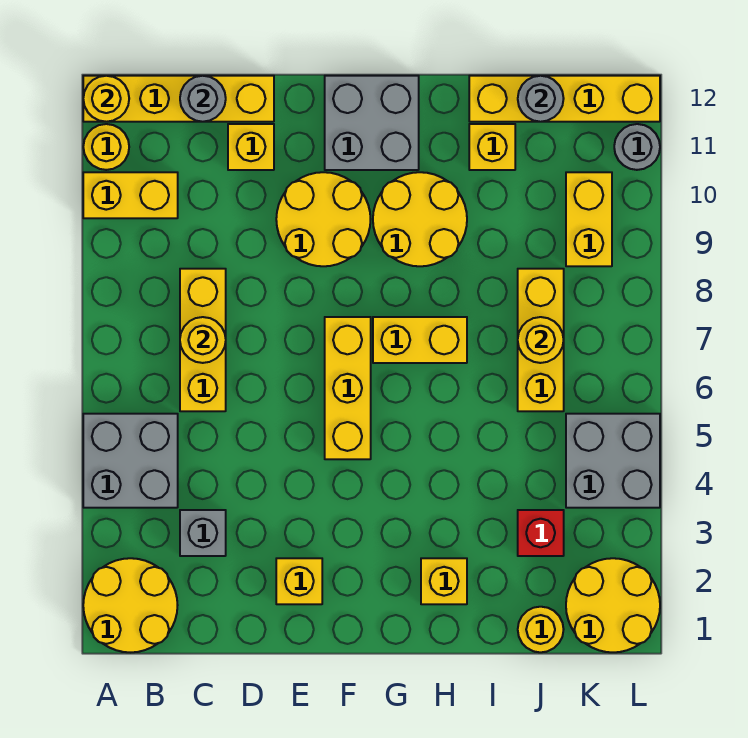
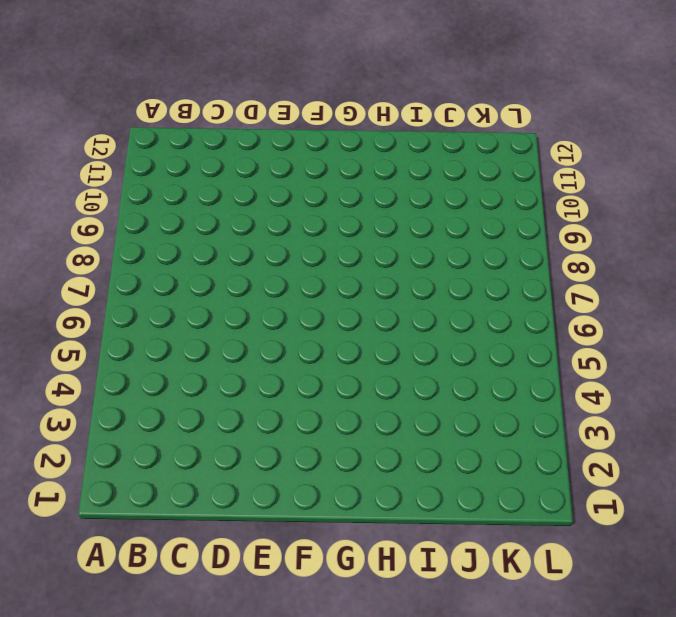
none -> yellow round brick A1:B2 level 1
none -> grey brick A4:B5 level 1
none -> yellow brick A10:B10 level 1

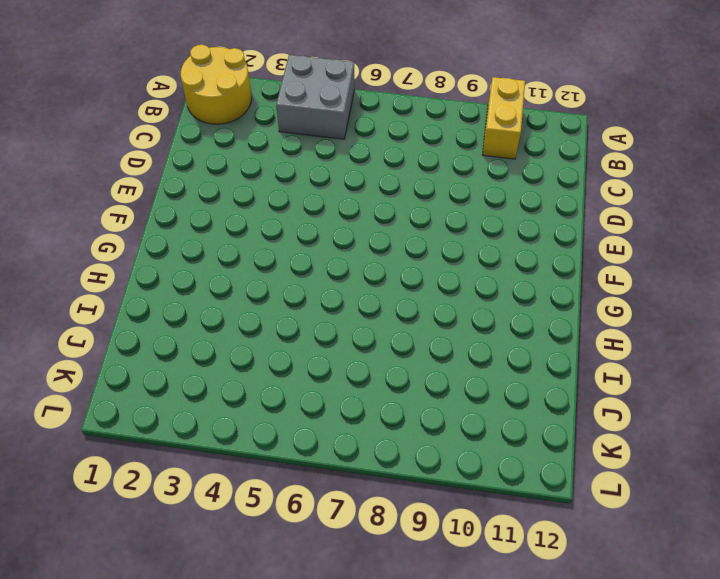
none -> yellow round brick A11 level 1
none -> yellow brick A12:D12 level 1
none -> grey brick C3 level 1

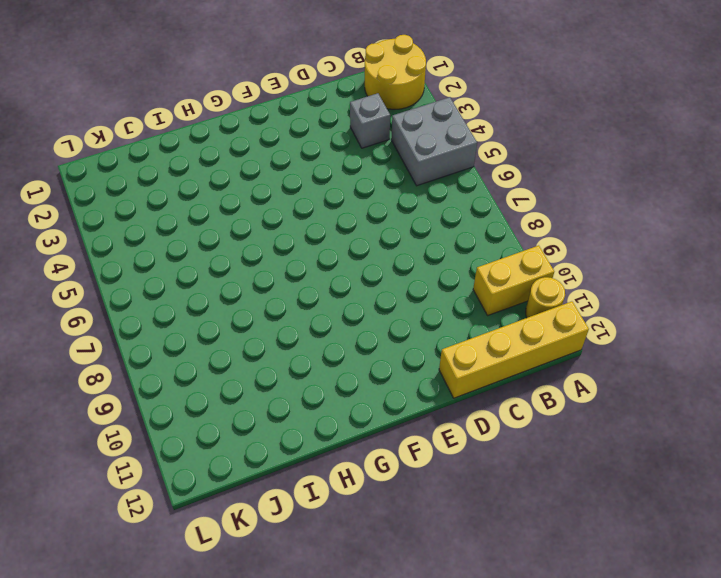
none -> yellow brick C6:C8 level 1
none -> yellow brick D11 level 1
none -> yellow brick E2 level 1

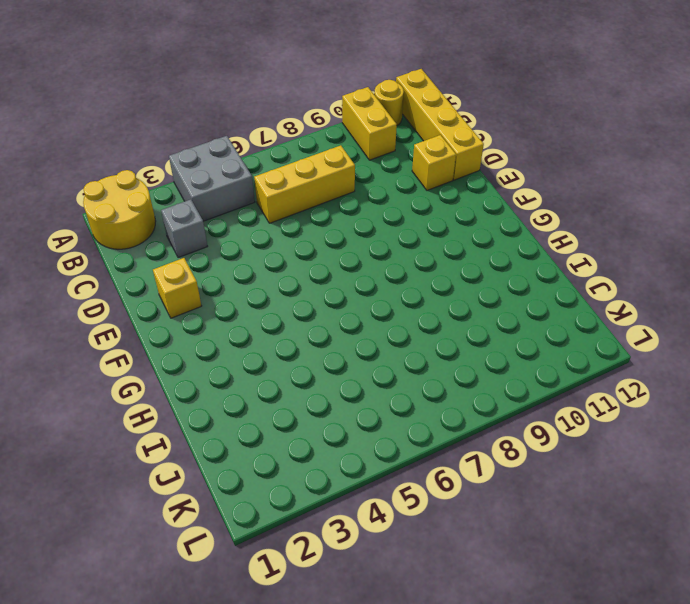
none -> yellow round brick E9:F10 level 1
none -> yellow brick F5:F7 level 1
none -> grey brick F11:G12 level 1

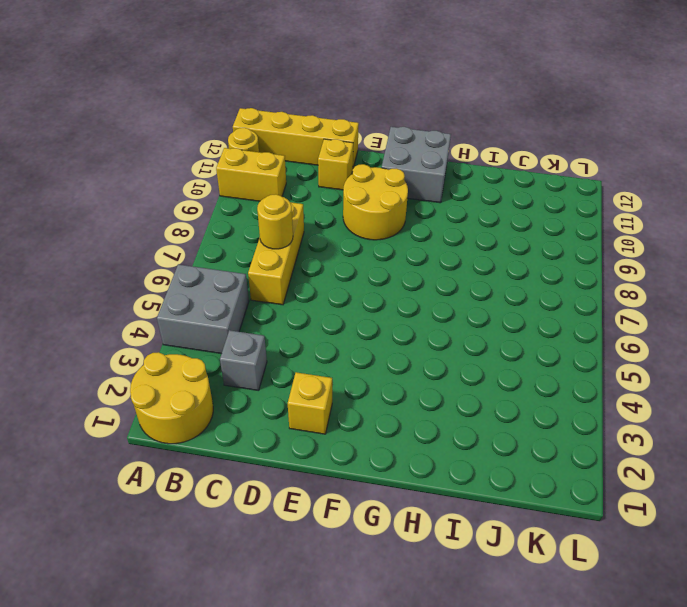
none -> yellow brick F5:F7 level 1
none -> yellow brick G7:H7 level 1
none -> yellow round brick G9:H10 level 1

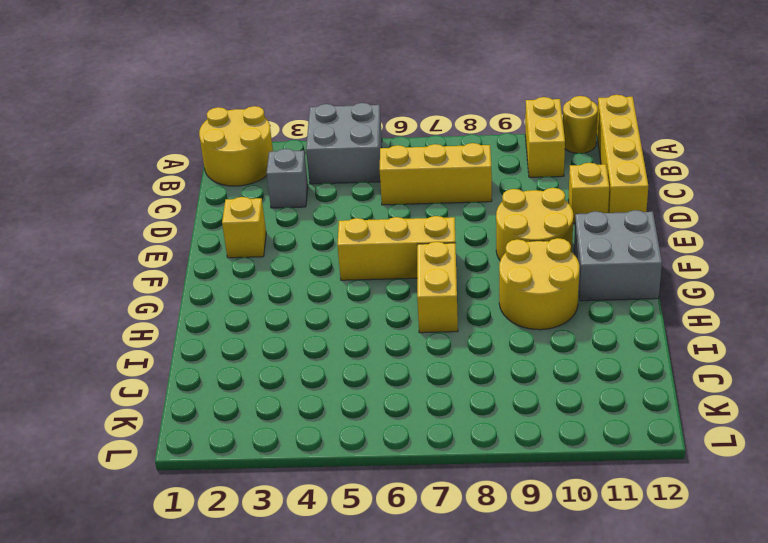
none -> yellow brick H2 level 1
none -> yellow brick I11 level 1
none -> yellow brick I12:L12 level 1

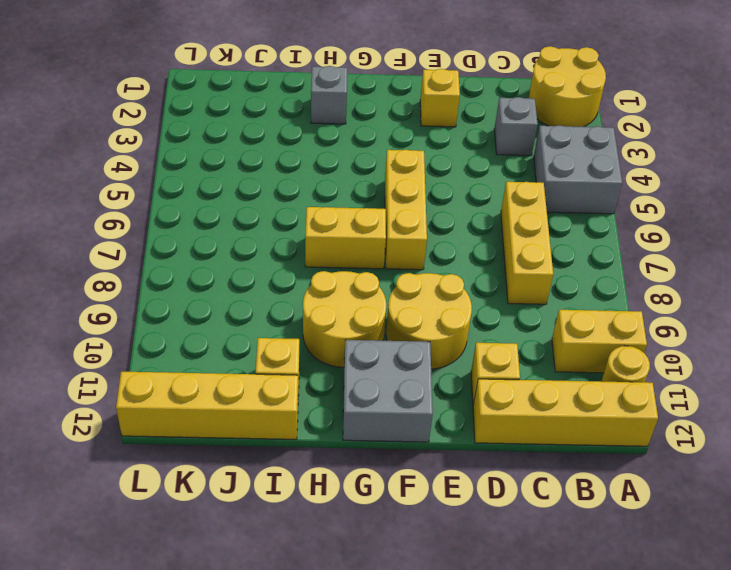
grey brick H2 level 1 -> yellow brick H2 level 1
none -> yellow round brick J1 level 1
none -> red brick J3 level 1
none -> yellow brick J6:J8 level 1

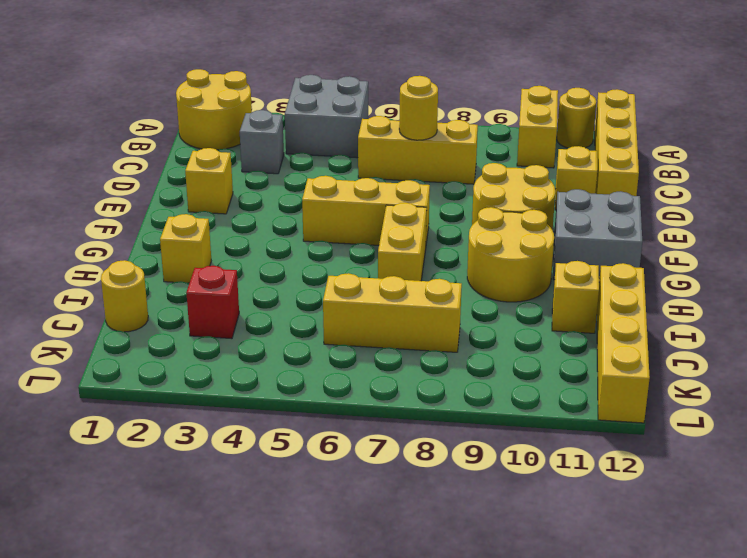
none -> yellow round brick K1:L2 level 1
none -> grey brick K4:L5 level 1
none -> yellow brick K9:K10 level 1

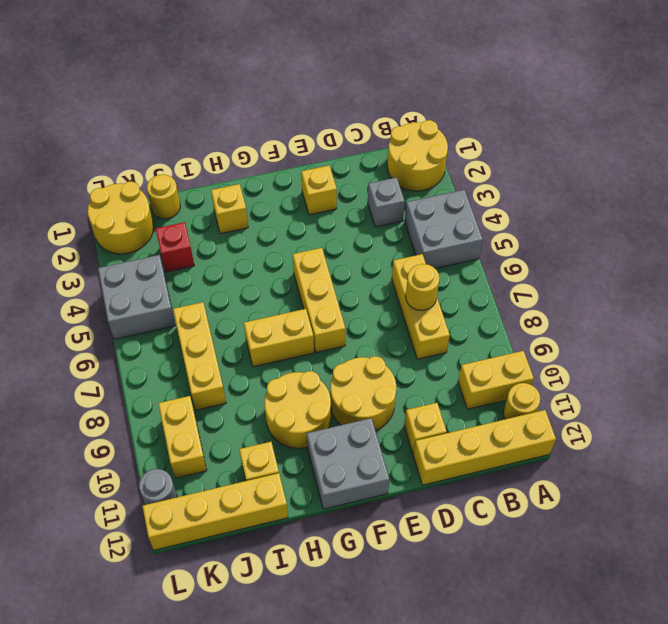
none -> yellow round brick A12 level 2
none -> grey round brick C12 level 2
none -> yellow round brick J7 level 2

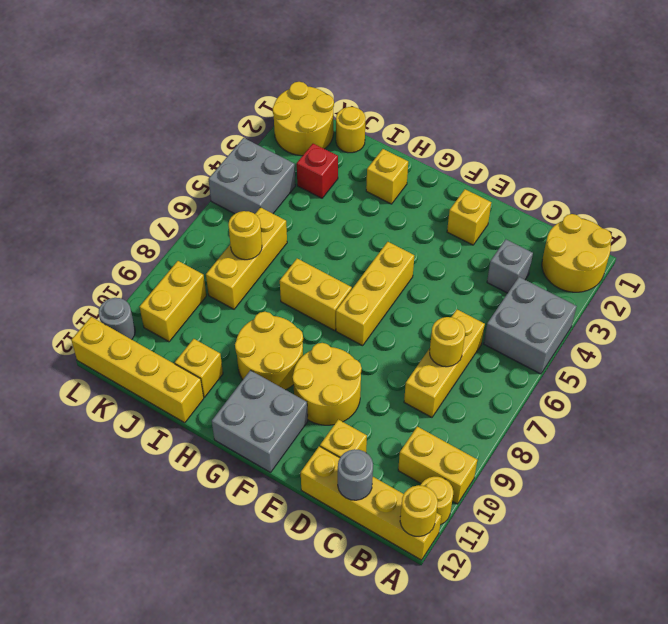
none -> grey round brick J12 level 2

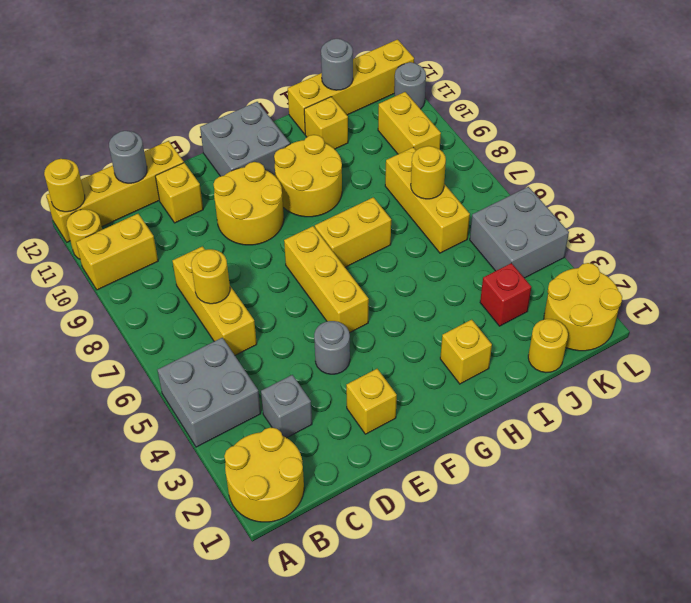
grey round brick E4 level 1 -> none

